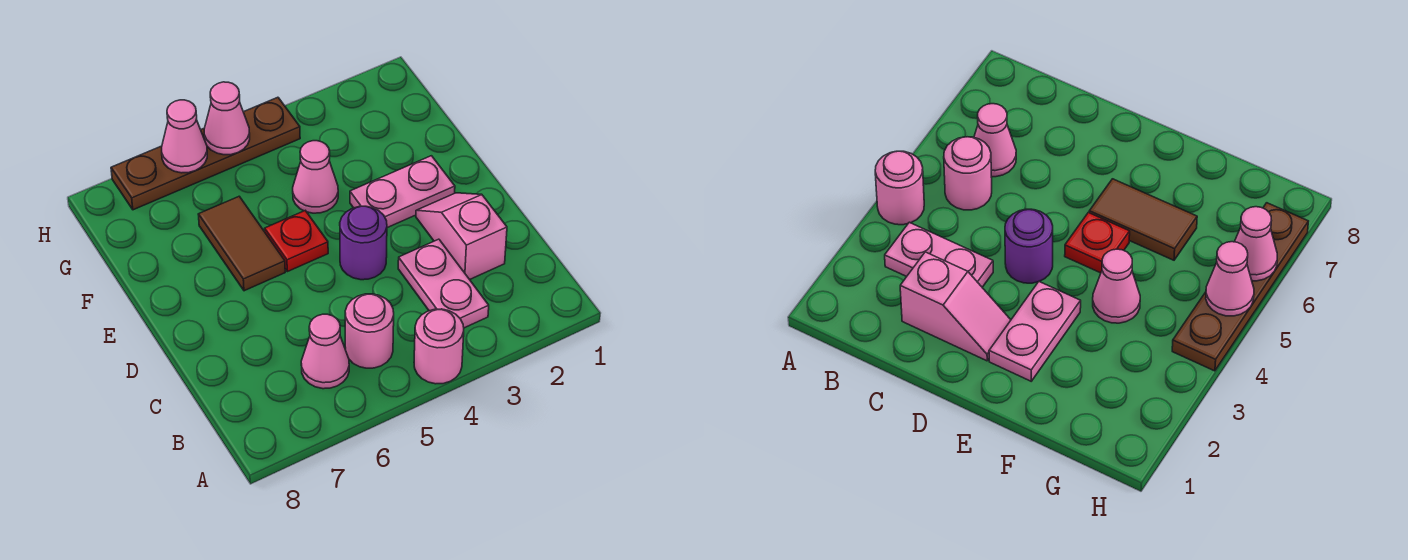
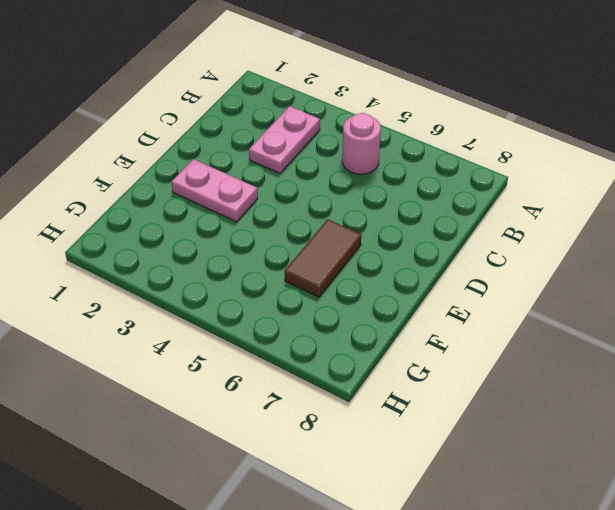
none -> pink round brick A4 level 1
none -> pink cone B6 level 1
none -> pink slope C2:D2 level 1 top C

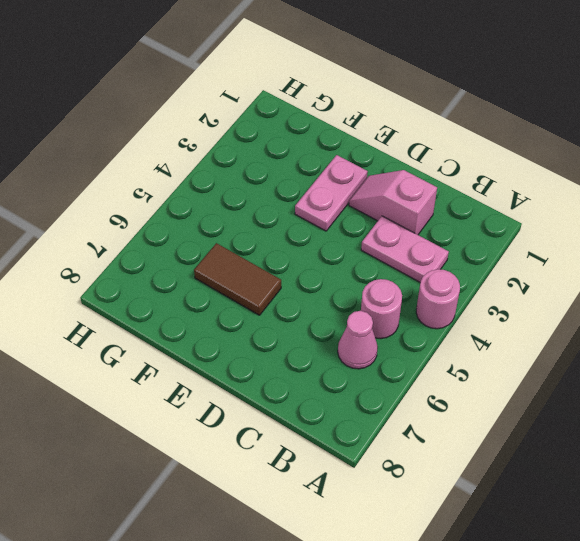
none -> purple round brick D4 level 1
none -> red plate E5 level 1
none -> pink cone F4 level 1

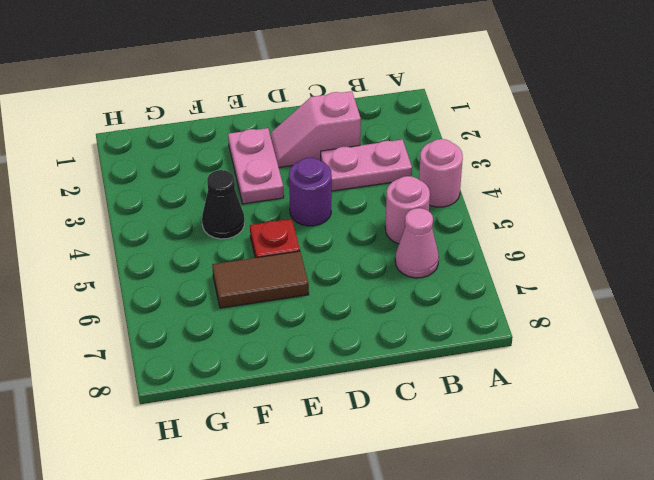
black cone F4 level 1 -> pink cone F4 level 1
none -> brown plate H4:H7 level 1
none -> pink cone H5 level 2
none -> pink cone H6 level 2

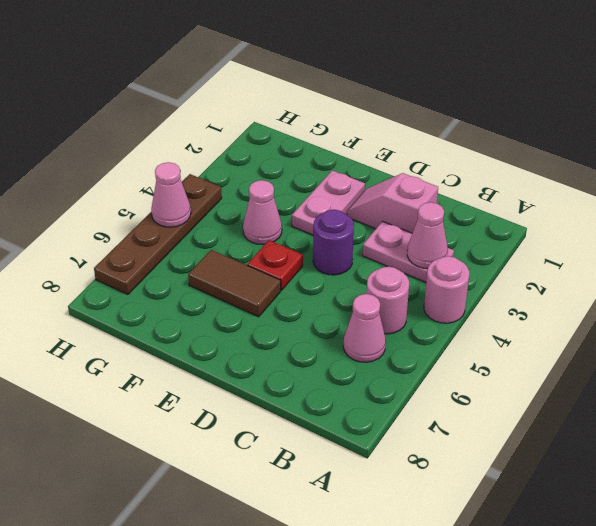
pink cone B3 level 2 -> pink cone H6 level 2

